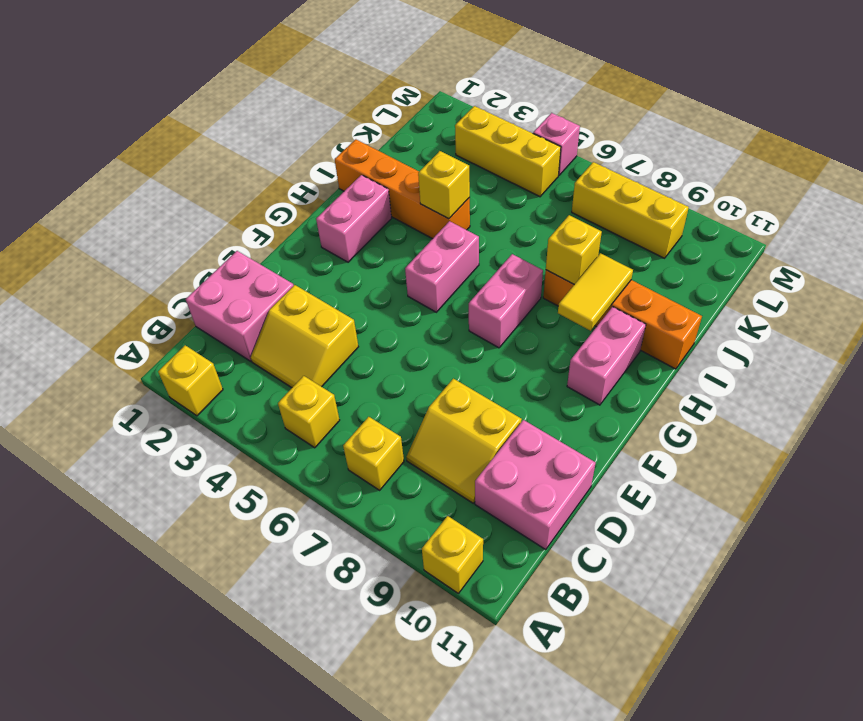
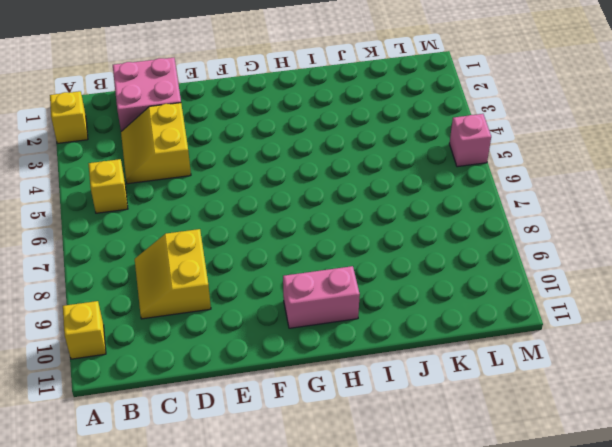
none -> yellow brick B7 level 1
none -> pink brick C10:D11 level 1
none -> pink brick G2:H2 level 1

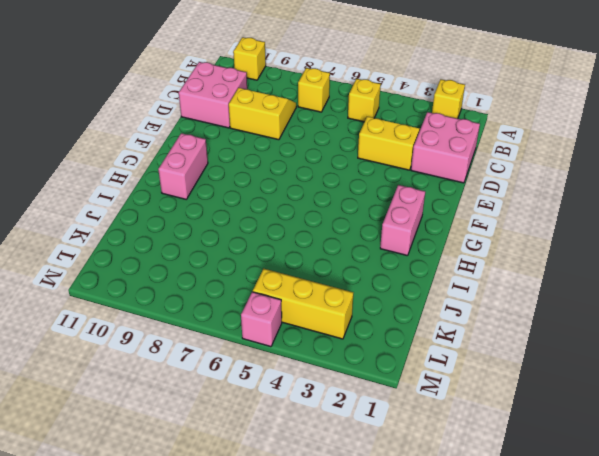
none -> pink brick G5:H5 level 1
none -> pink brick G7:H7 level 1
none -> orange brick I1:I4 level 1

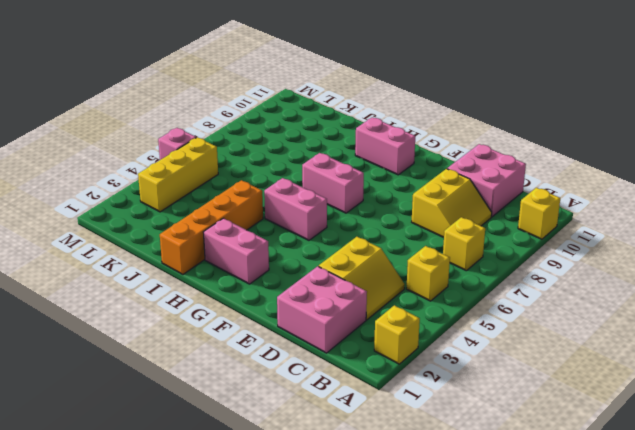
none -> orange brick I8:I11 level 1
none -> yellow brick L7:L9 level 1
none -> yellow tile H9:I9 level 2

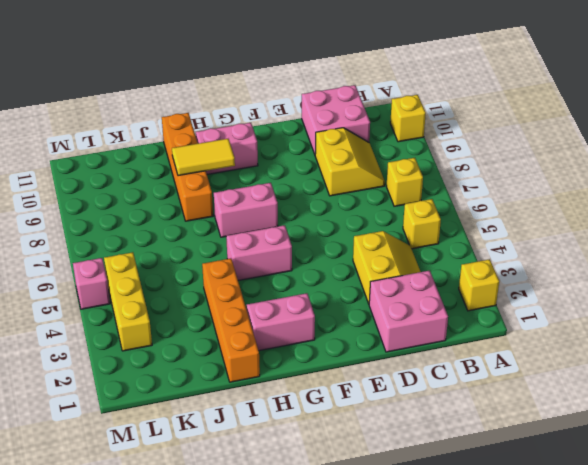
none -> yellow brick L7:L9 level 1
none -> yellow brick I4 level 2
none -> yellow brick I8 level 2

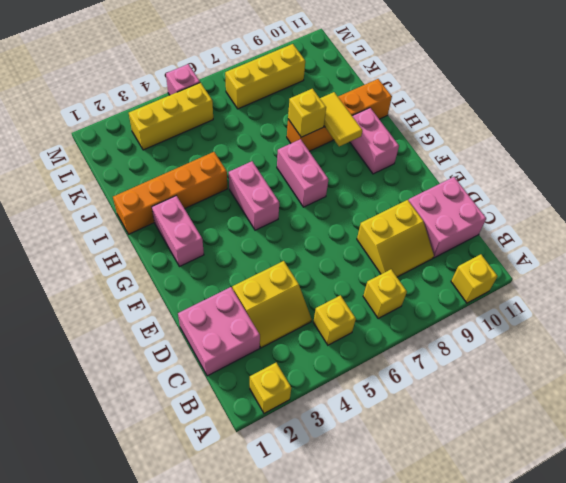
none -> yellow brick I4 level 2

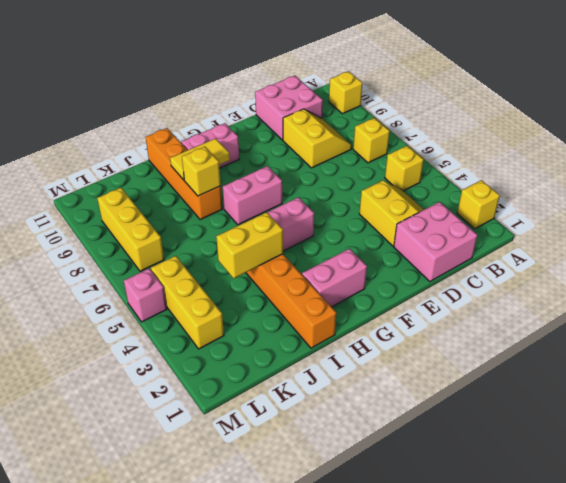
yellow brick I4:J4 level 2 -> yellow brick I4 level 2

